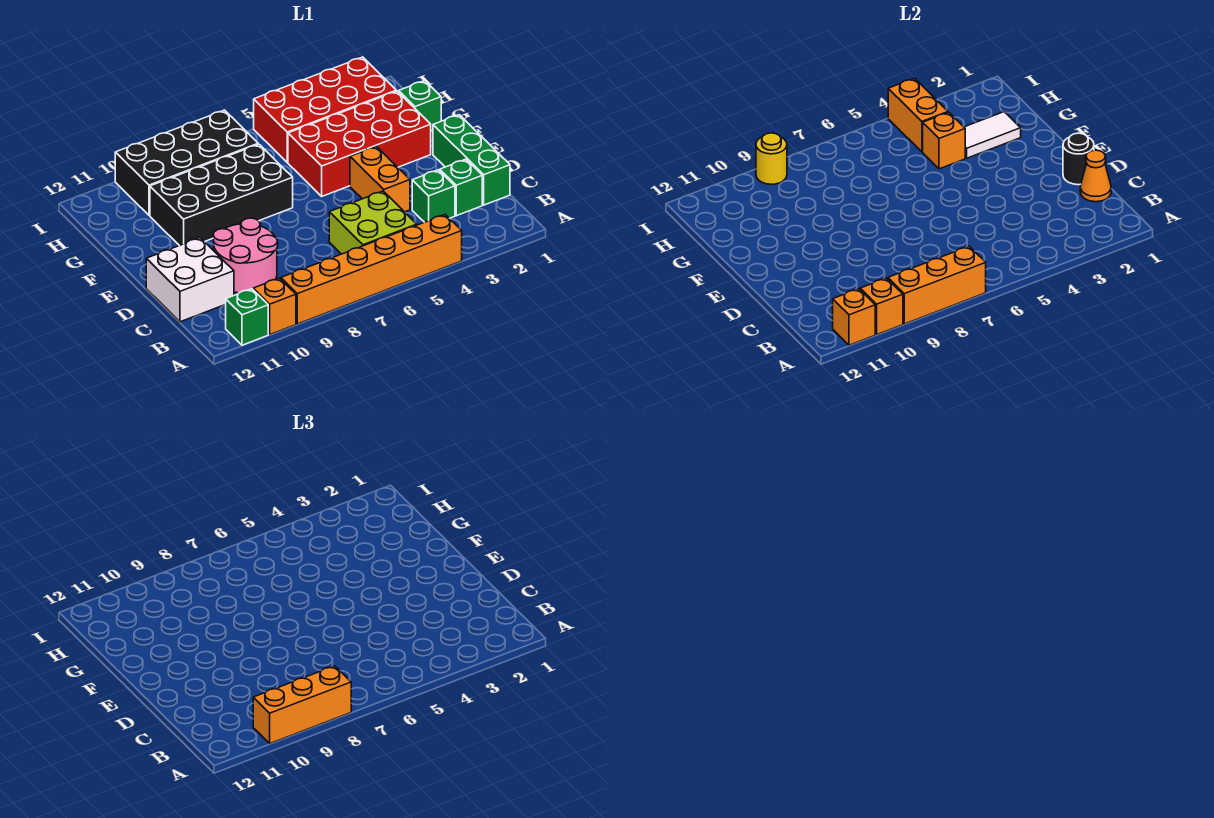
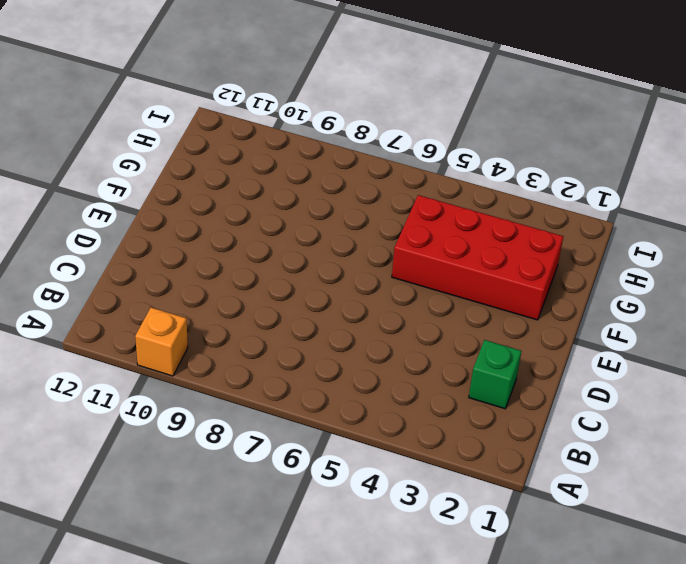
none -> orange brick A4:A9 level 1
none -> green brick A11 level 1
none -> lime brick B5:C6 level 1

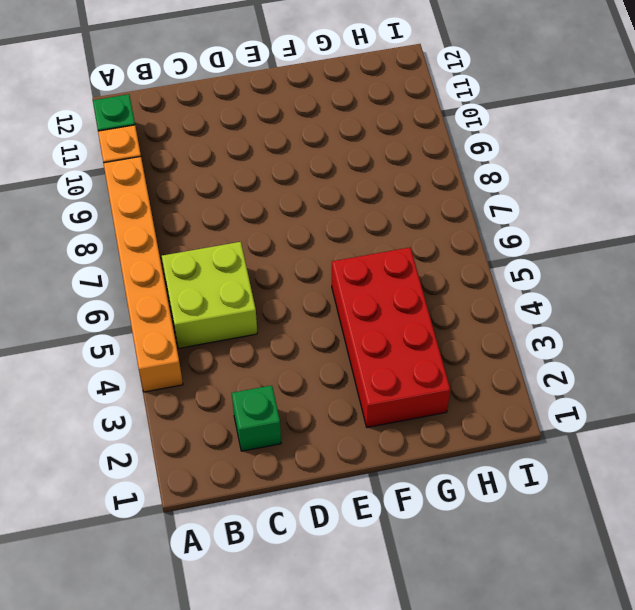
none -> green brick C1:E1 level 1
none -> green brick C3 level 1
none -> pink round brick C9:D10 level 1

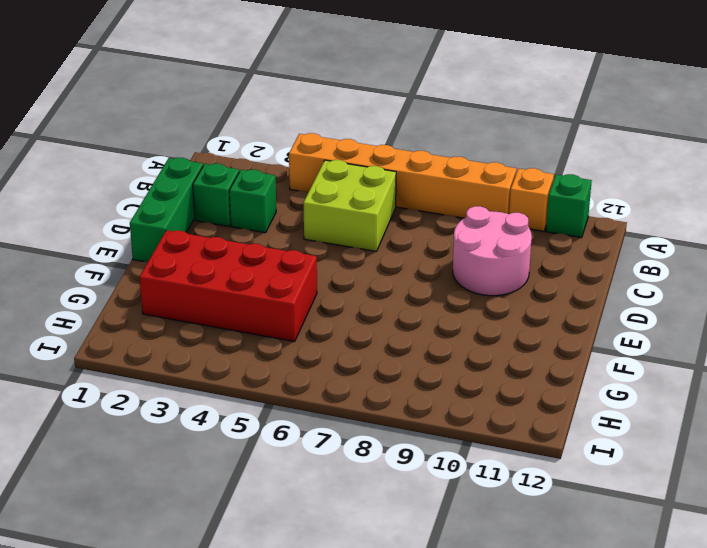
none -> white brick C11:D12 level 1
none -> orange brick D4:E4 level 1
none -> black brick F7:G10 level 1

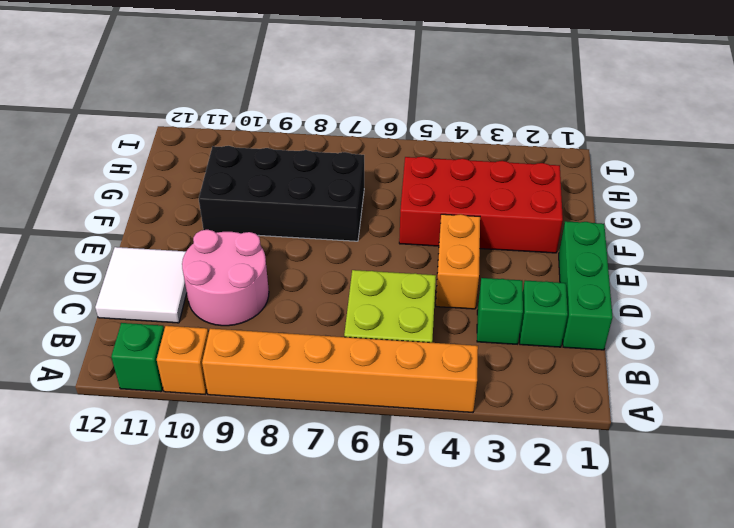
white tile C11:D12 level 1 -> white brick C11:D12 level 1
none -> green brick G1 level 1
none -> red brick H2:I5 level 1
none -> black brick H7:I10 level 1

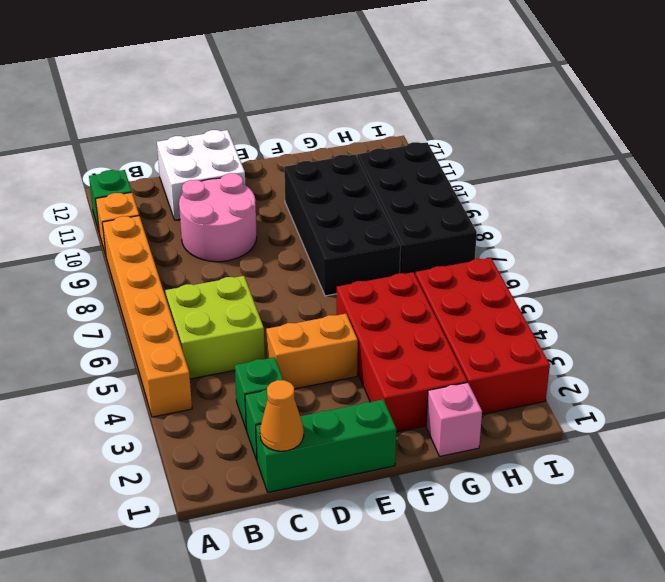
pink brick G1 level 1 -> green brick G1 level 1
none -> orange brick A7:A9 level 2
none -> orange brick A10 level 2
none -> orange brick A11 level 2

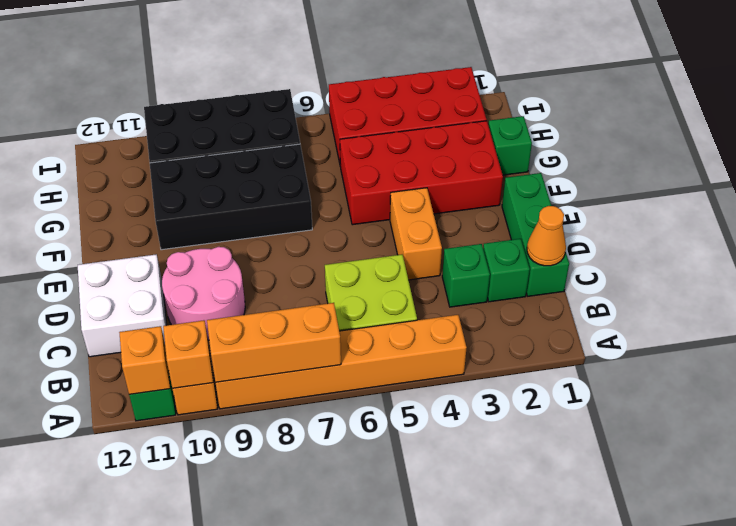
none -> black round brick D1 level 2
none -> white tile G2:G3 level 2
none -> orange brick G4 level 2

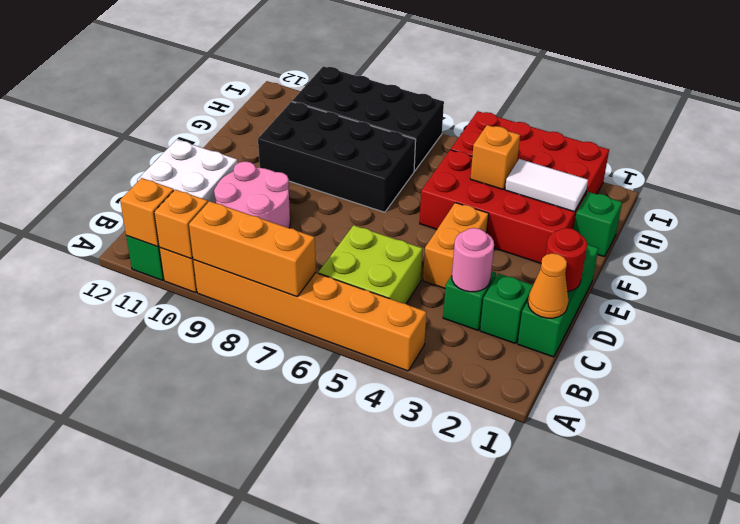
pink round brick C3 level 2 -> none
red round brick D1 level 2 -> black round brick D1 level 2
none -> orange brick H4:I4 level 2
none -> yellow round brick I9 level 2
none -> orange brick A8:A10 level 3

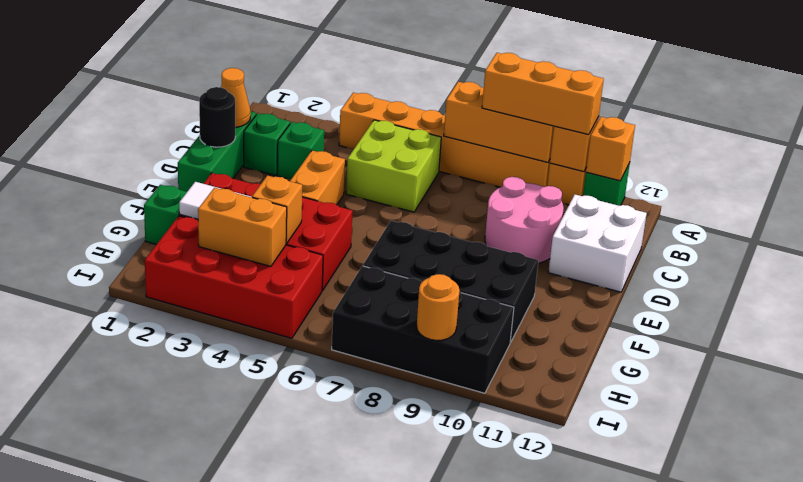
orange brick H3:H4 level 2 -> orange brick H4:I4 level 2
orange round brick I9 level 2 -> yellow round brick I9 level 2

